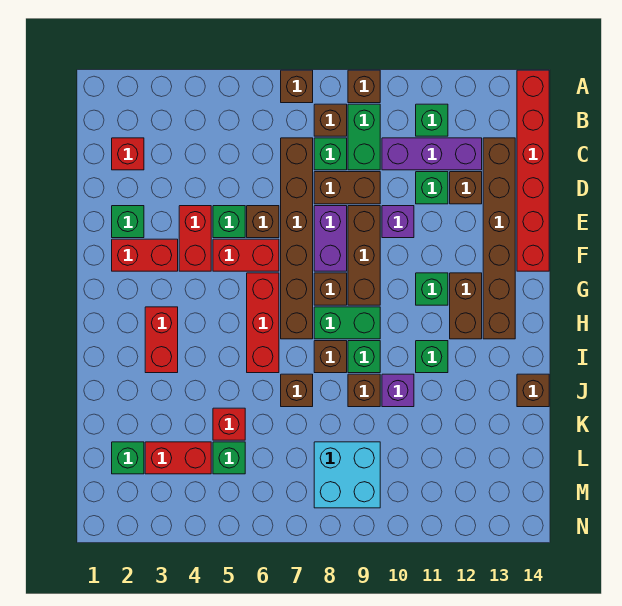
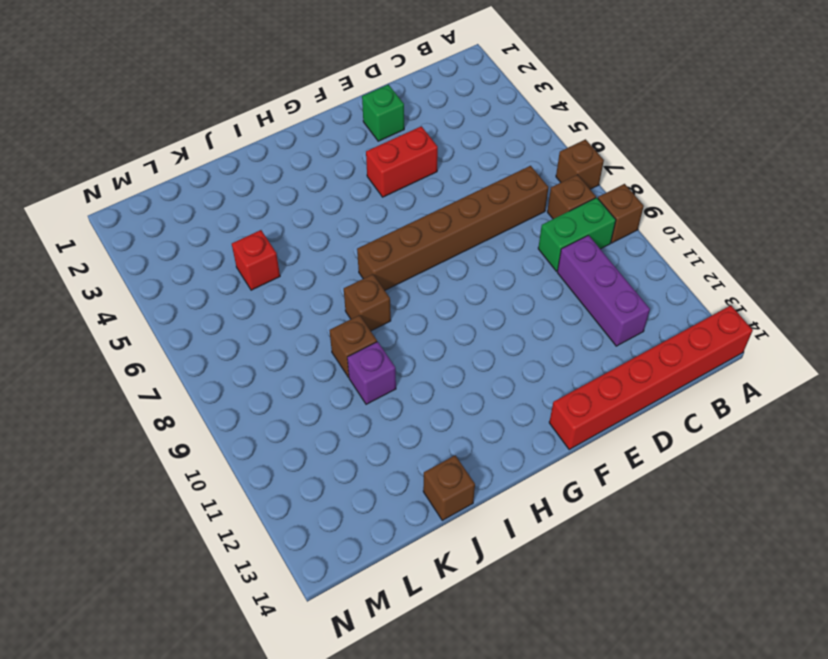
none -> green brick B11 level 1
none -> red brick C2 level 1
none -> green brick C8 level 1
none -> brown brick C13:H13 level 1

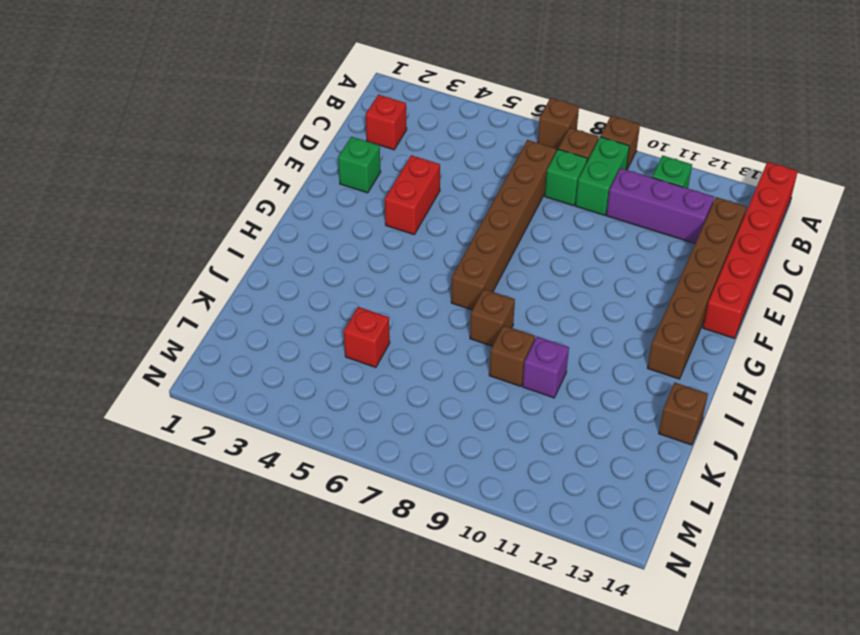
none -> brown brick D8:D9 level 1
none -> green brick D11 level 1
none -> brown brick D12 level 1
none -> green brick E5 level 1

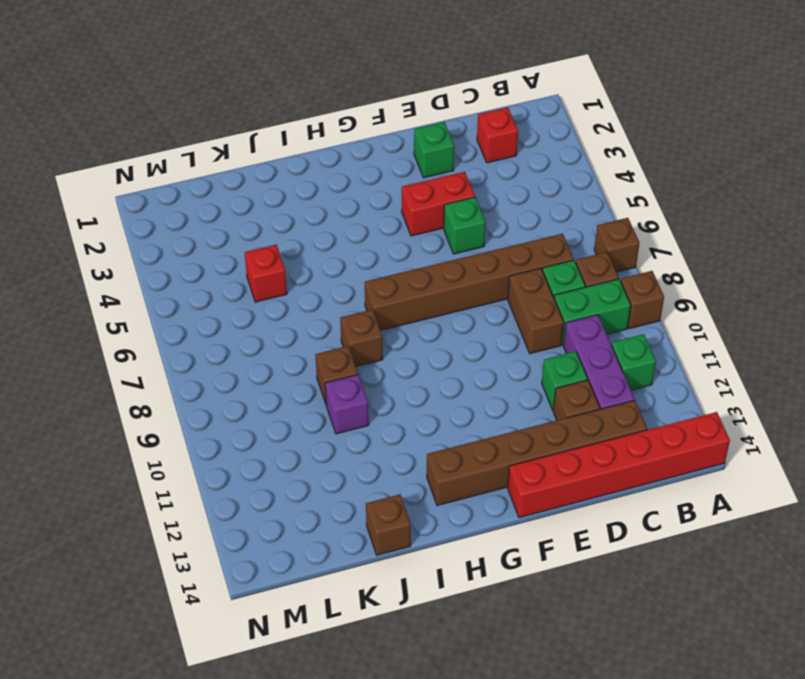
none -> brown brick E6 level 1
none -> purple brick E8:F8 level 1
none -> brown brick E9:G9 level 1
none -> purple brick E10 level 1

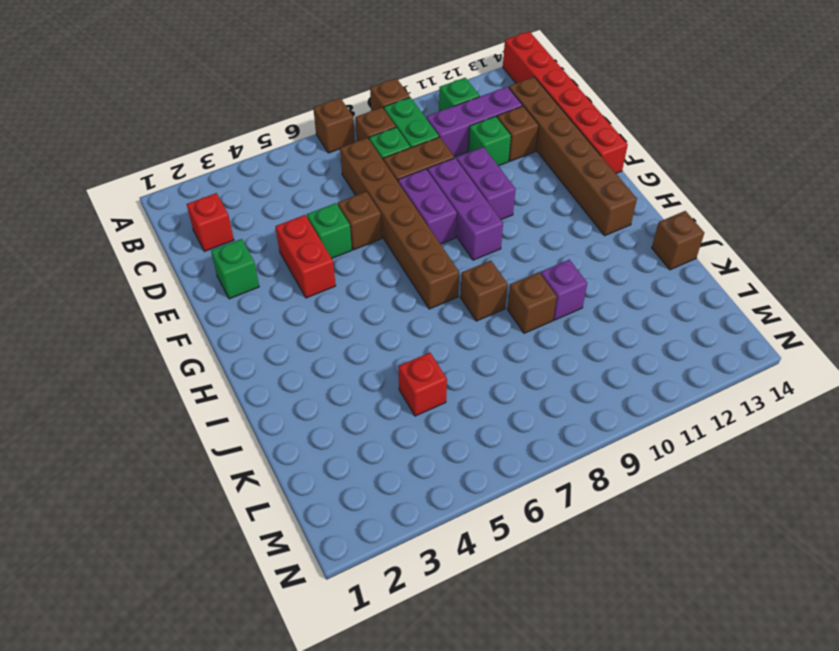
purple brick E9:G9 level 1 -> brown brick E9:G9 level 1
purple brick E10:F10 level 1 -> purple brick E10 level 1
none -> red brick F2:F3 level 1
none -> red brick F5:F6 level 1
none -> red brick G6:I6 level 1
none -> brown brick G8 level 1

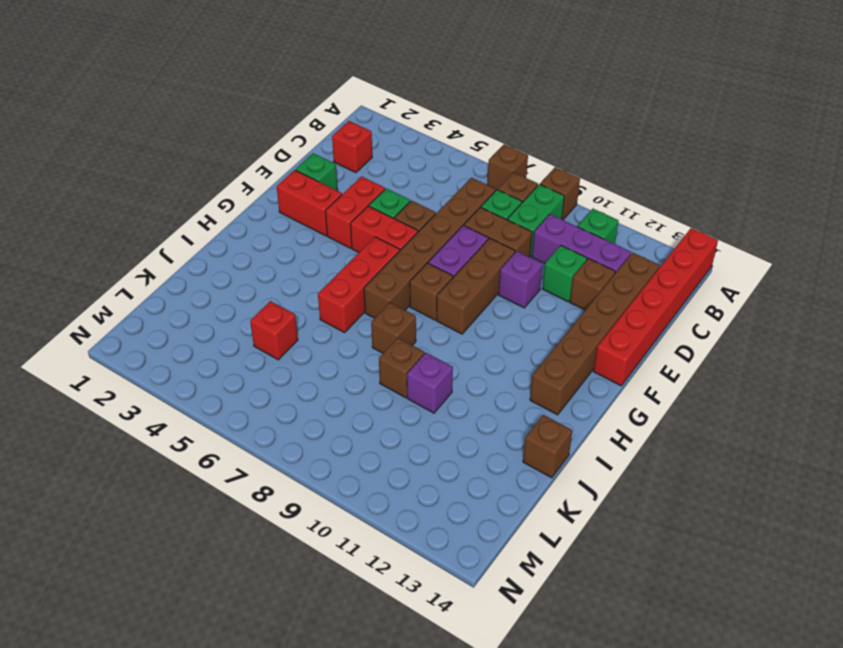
none -> green brick G11 level 1
none -> brown brick G12:H12 level 1
none -> red brick H3:I3 level 1
none -> green brick H8:H9 level 1

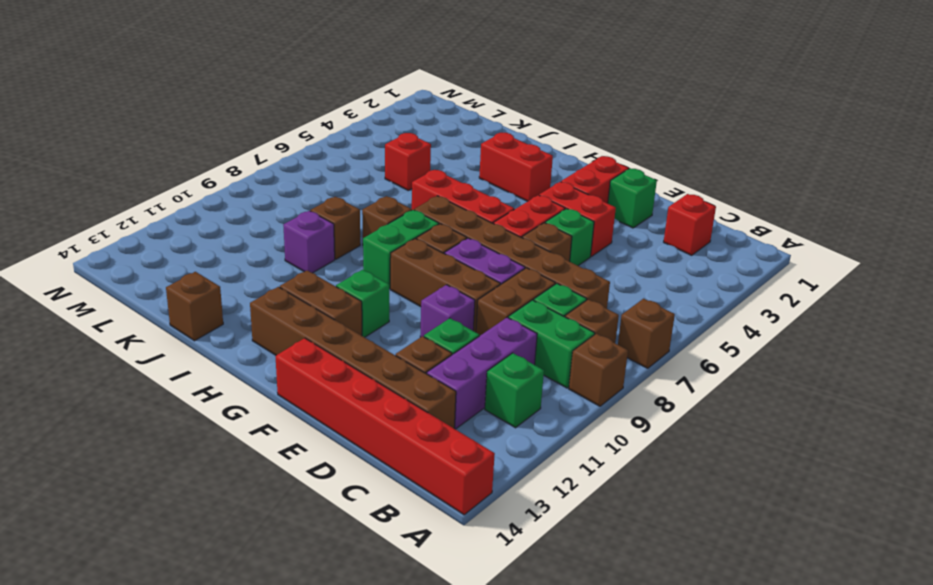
none -> green brick I9 level 1
none -> green brick I11 level 1
none -> brown brick J7 level 1
none -> green brick L2 level 1

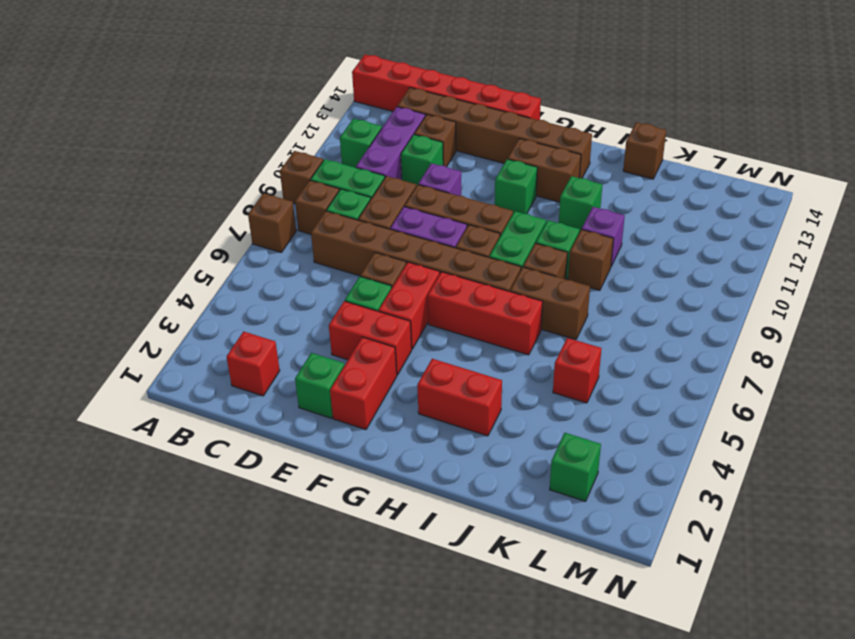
brown brick I7:J7 level 1 -> brown brick J7 level 1
none -> red brick L3:L4 level 1
none -> green brick L5 level 1
none -> cyan brick L8:M9 level 1

